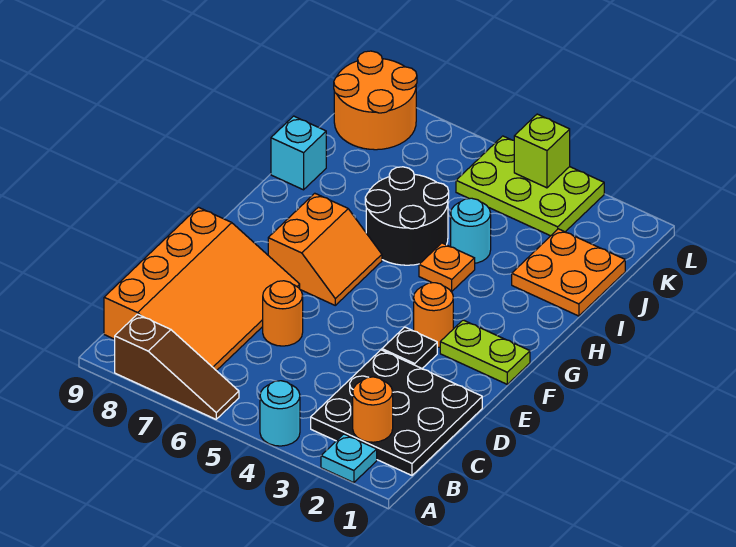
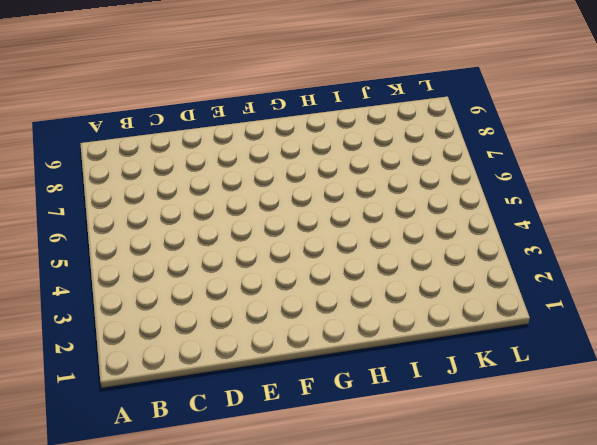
none -> cyan plate A2 level 1
none -> cyan round brick A4 level 1
none -> brown slope A6:A8 level 1 top 8

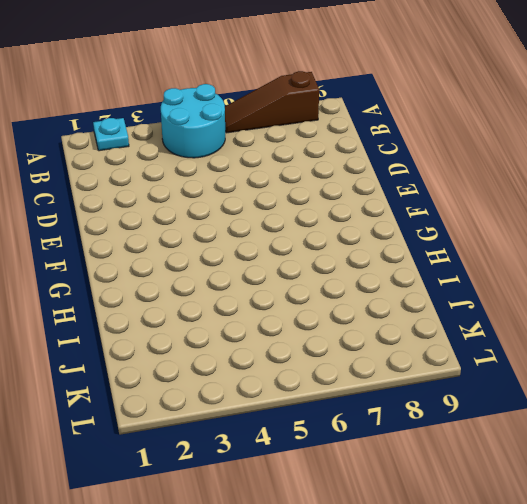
cyan round brick A4:B5 level 1 -> cyan round brick A4 level 1
none -> black plate B1:D3 level 1
none -> orange slope B7:E9 level 1 top 9
none -> orange round brick D6 level 1

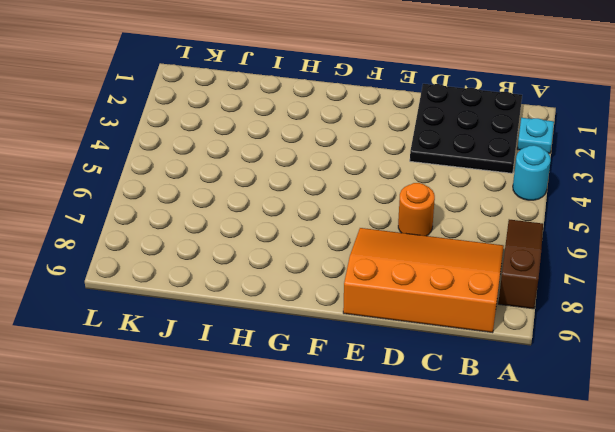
none -> black plate E3 level 1
none -> lime plate F1:F2 level 1
none -> orange round brick F3 level 1

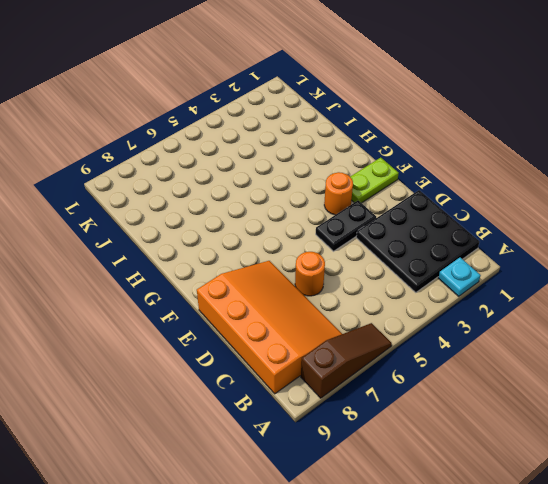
black plate E3:E4 level 1 -> black plate E3 level 1
none -> cyan round brick A4 level 1
none -> orange slope F6:G7 level 1 top 7
none -> orange plate H4 level 1

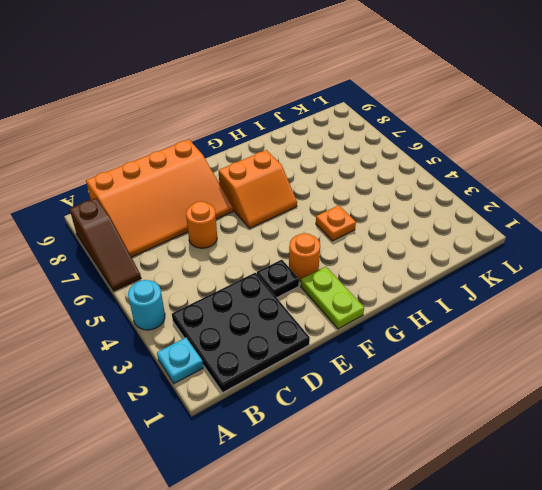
none -> black round brick H5:I6 level 1
none -> orange plate I1:J2 level 1
none -> cyan round brick I4 level 1

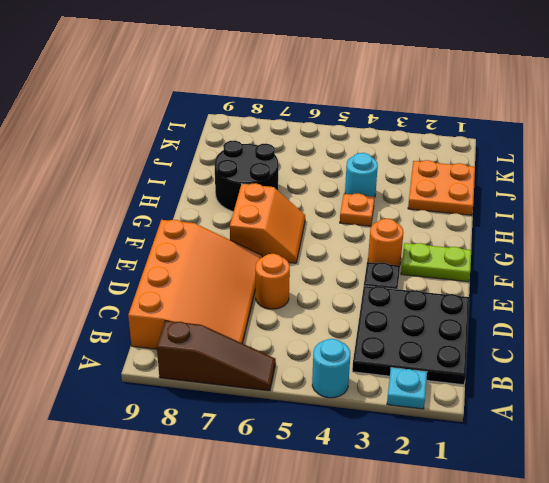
black round brick H7:I8 level 1 -> black round brick H5:I6 level 1
none -> cyan brick I9 level 1
none -> lime plate K3:L5 level 1
none -> orange round brick K8:L9 level 1

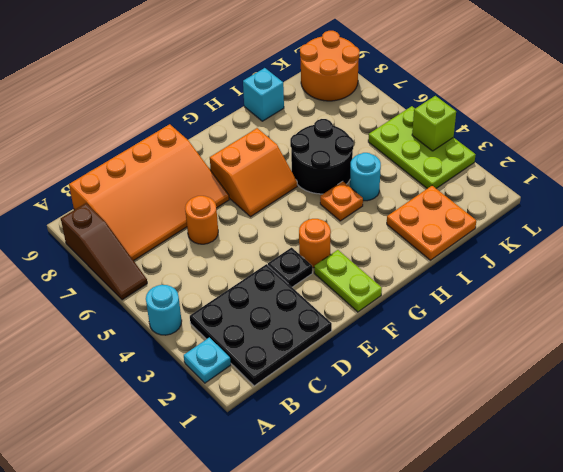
none -> orange round brick B2 level 2

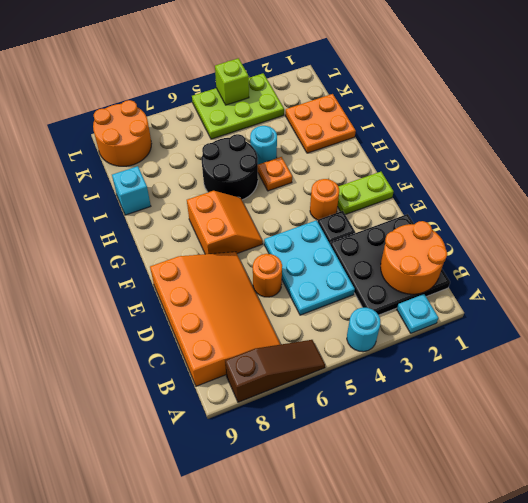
orange round brick B1:C2 level 2 -> orange round brick B2 level 2
cyan plate C4:E5 level 1 -> none

